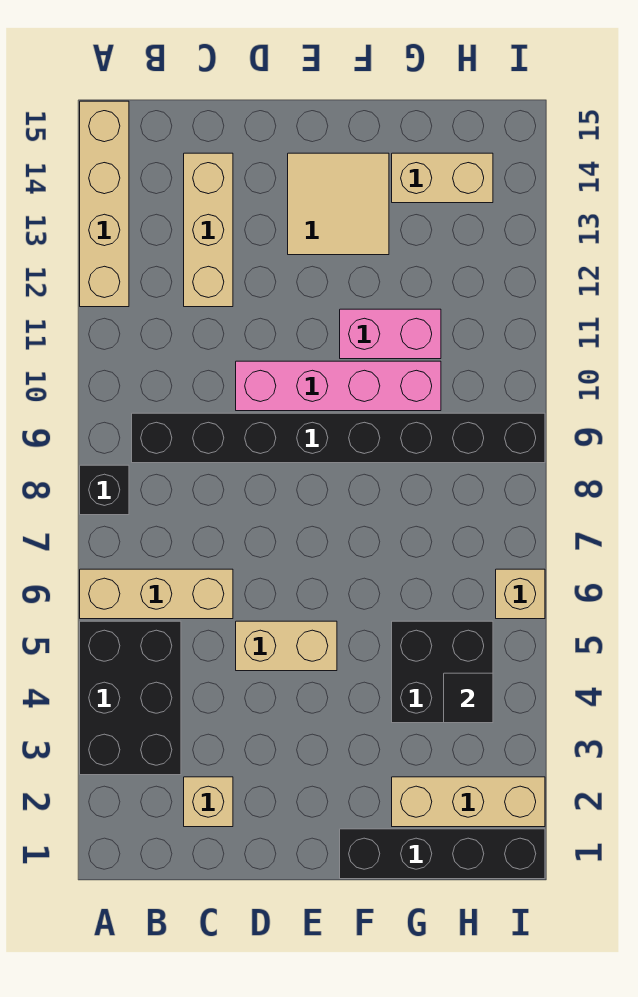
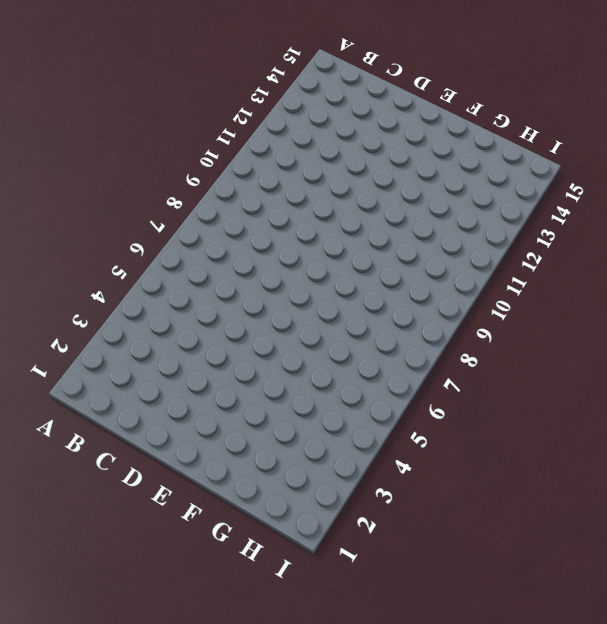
none -> black brick A3:B5 level 1
none -> tan brick A6:C6 level 1
none -> black brick A8 level 1

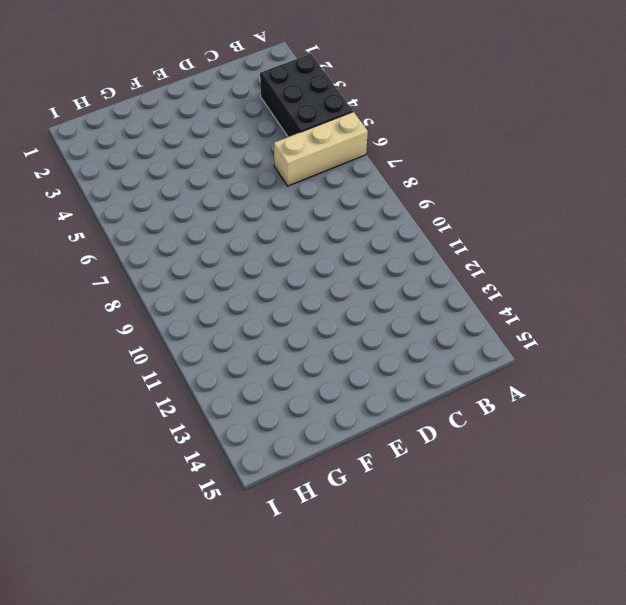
none -> black brick A8 level 1
none -> tan brick A12:A15 level 1
none -> black brick B9:I9 level 1

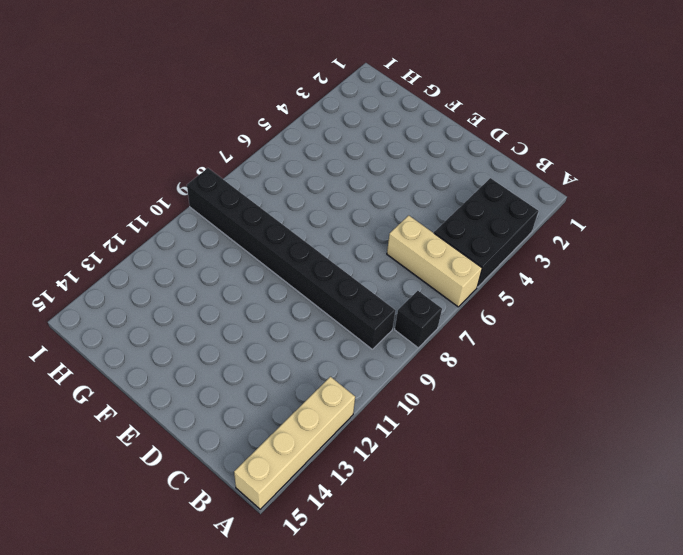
none -> tan brick C2 level 1
none -> tan brick C12:C14 level 1
none -> tan brick D5:E5 level 1

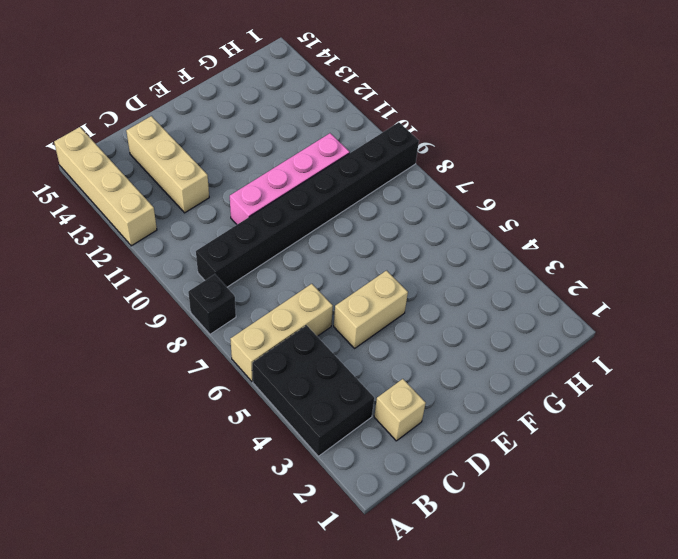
none -> tan tile E13:F14 level 1
none -> black brick F1:I1 level 1
none -> pink brick F11:G11 level 1

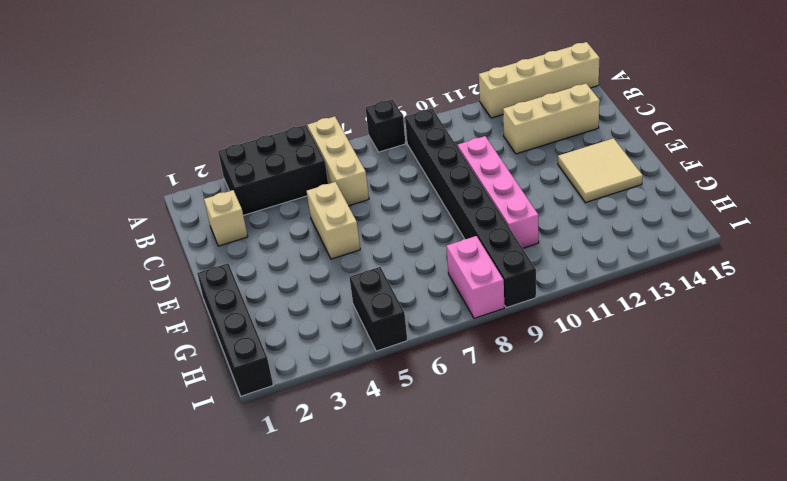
black brick H5:I5 level 1 -> black brick G4:H5 level 1
pink brick H8:I8 level 1 -> pink brick F11:G11 level 1
none -> tan brick G2:I2 level 1
none -> tan brick G14:H14 level 1
none -> tan brick I6 level 1

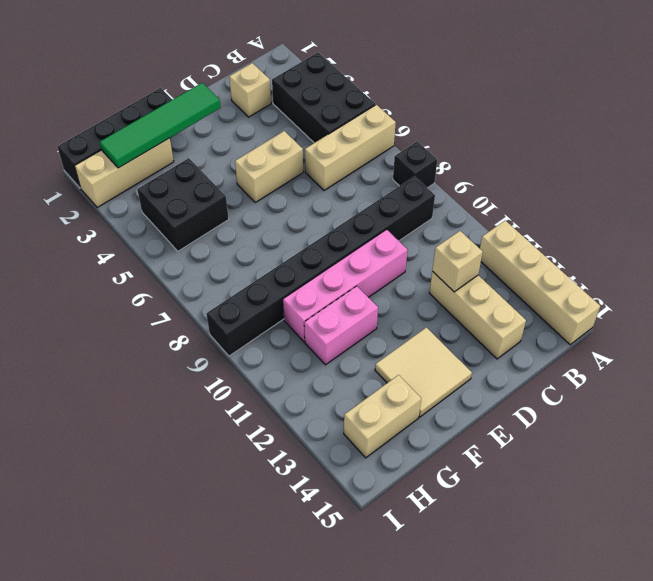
tan brick C12 level 2 -> tan brick I6 level 1
green tile E2:H2 level 2 -> none
none -> black tile H4 level 2

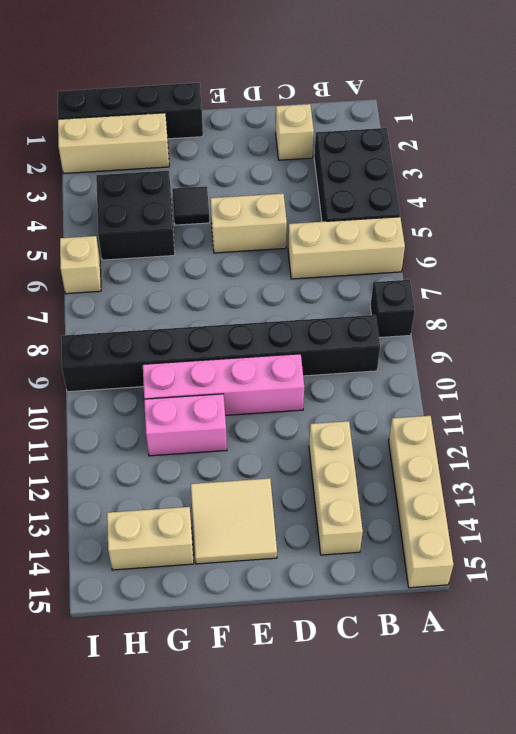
black tile F4 level 1 -> black tile H4 level 2

